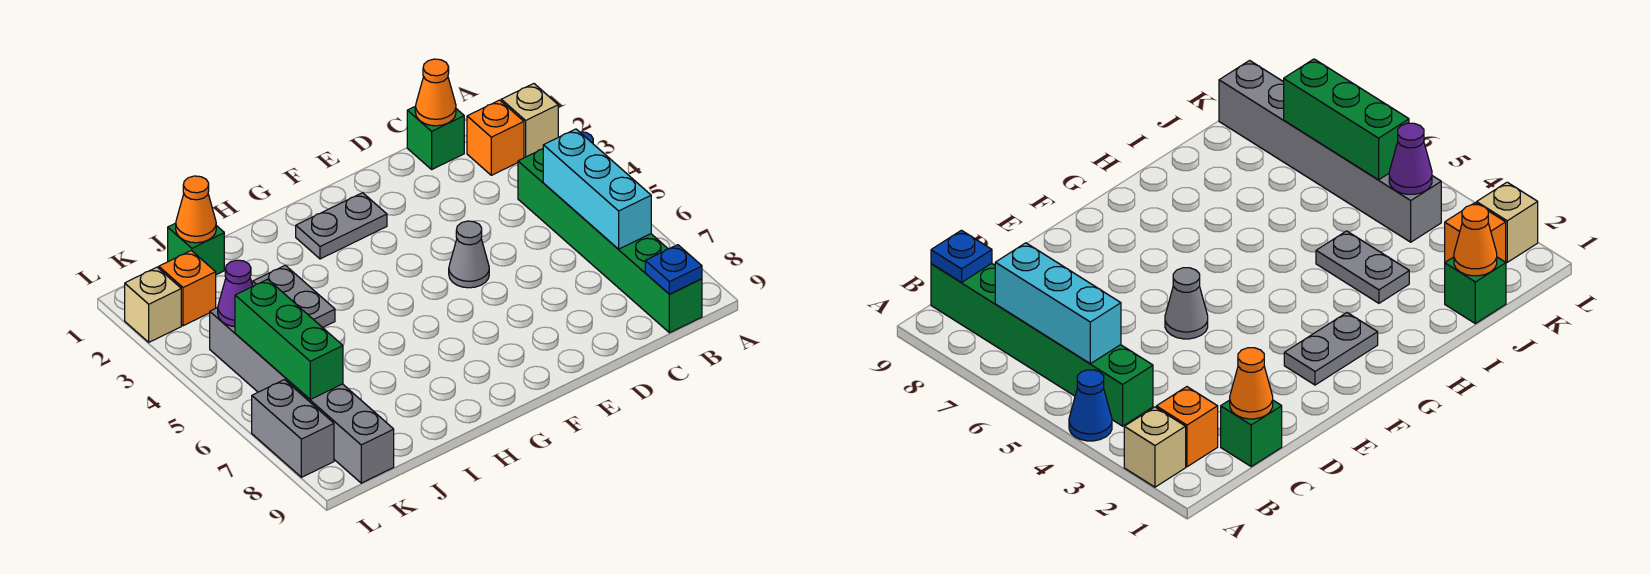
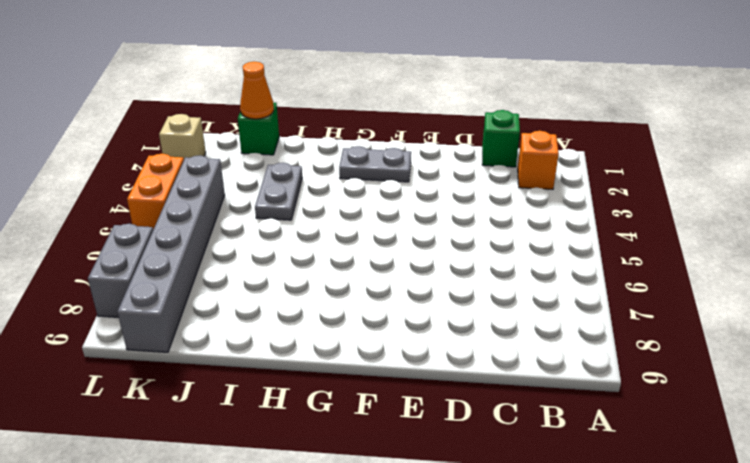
orange brick L4:L5 level 1 -> none
none -> tan brick A2 level 1
none -> blue cone A4 level 1
none -> green brick B4:B9 level 1

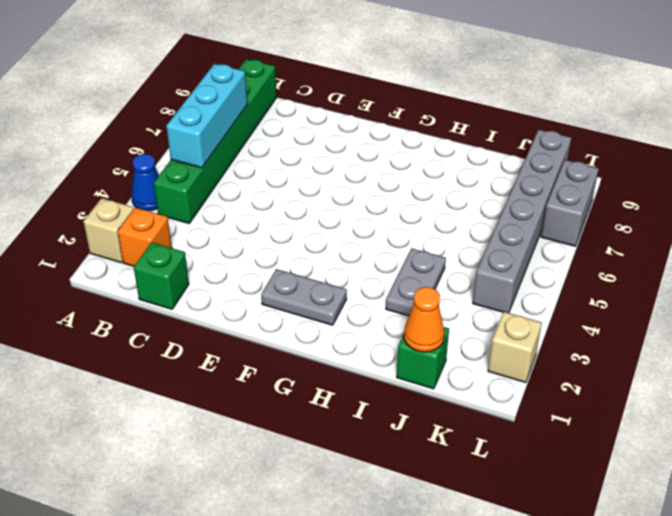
none -> grey cone E5 level 1
none -> orange brick K2 level 1
none -> blue plate B9 level 2

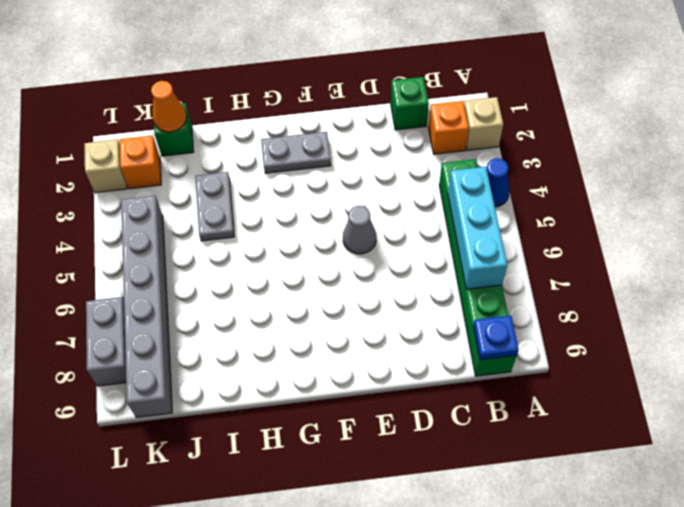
none -> orange cone C1 level 2
none -> purple cone K4 level 2
none -> green brick K5:K7 level 2

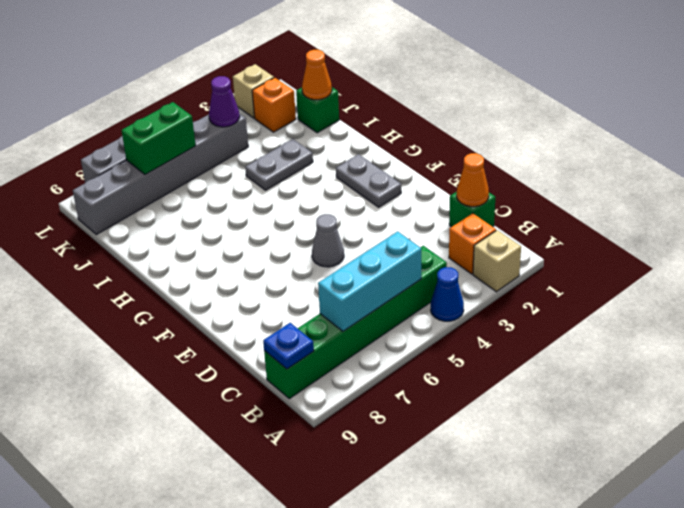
green brick K6:K7 level 2 -> green brick K5:K7 level 2

